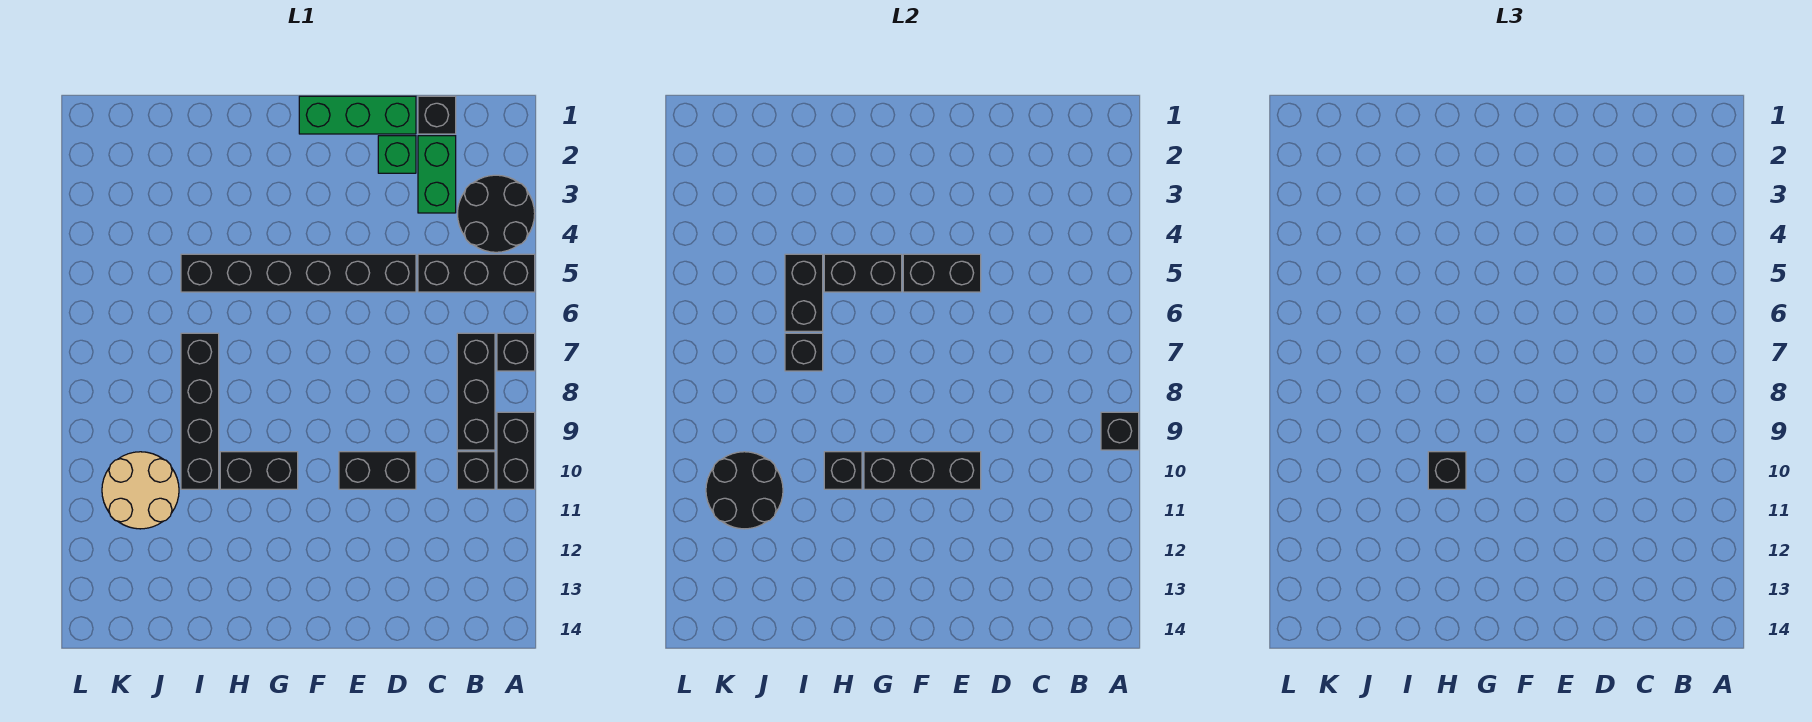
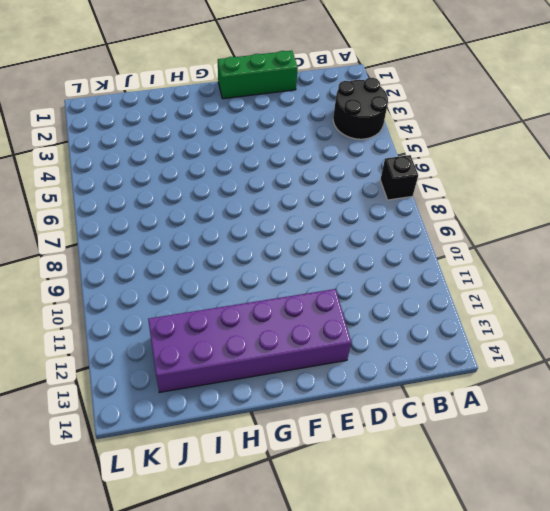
purple brick E12:J13 level 1 -> none
none -> black brick A5:C5 level 1
none -> black brick A9:A10 level 1
none -> black brick B7:B9 level 1

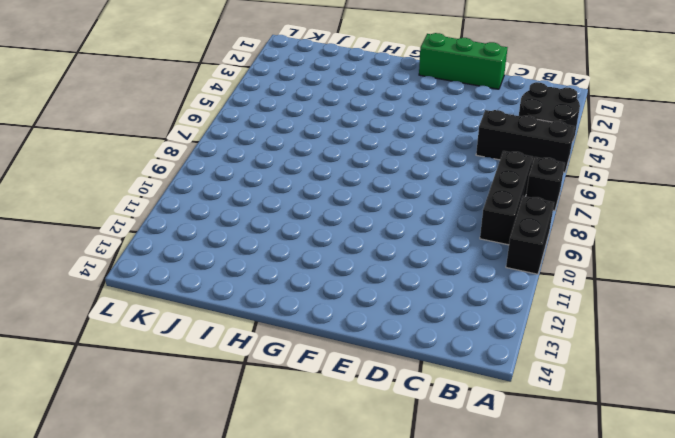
none -> black brick B10 level 1
none -> black brick C1 level 1
none -> green brick C2:C3 level 1

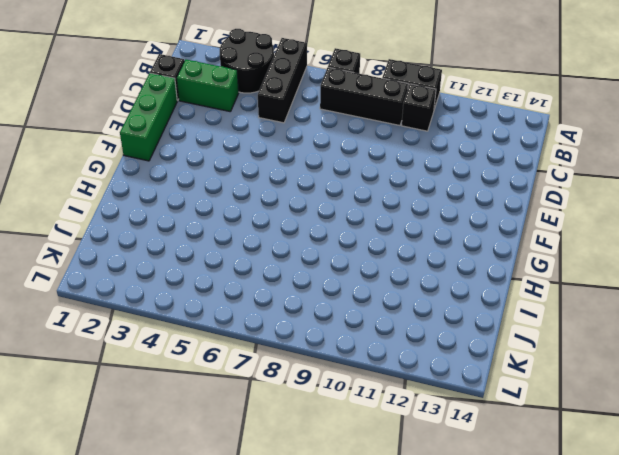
none -> green brick D2 level 1
none -> black brick D5:I5 level 1
none -> black brick D10:E10 level 1

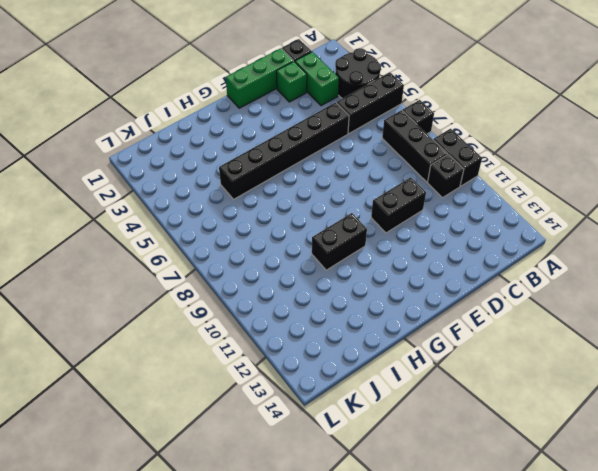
none -> black brick I7:I10 level 1
none -> tan round brick J10:K11 level 1
none -> black brick A9 level 2

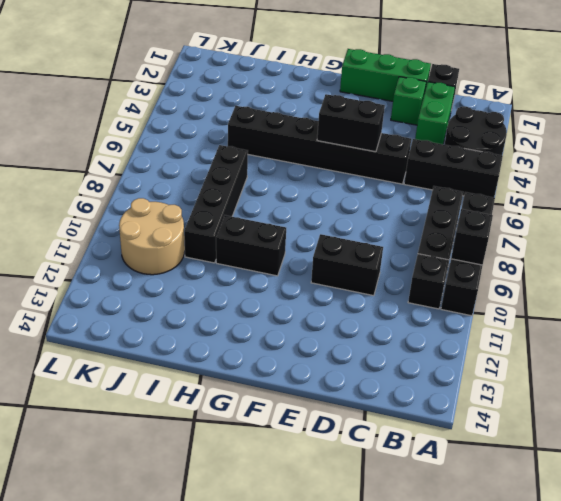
none -> black brick E10:G10 level 2
none -> black brick G5:H5 level 2
none -> black brick H10 level 2

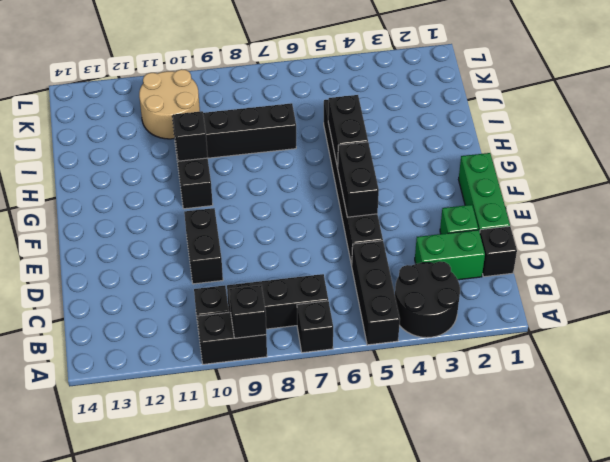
none -> black brick E10:G10 level 2
none -> black brick I5:I6 level 2
none -> black brick I7 level 2

